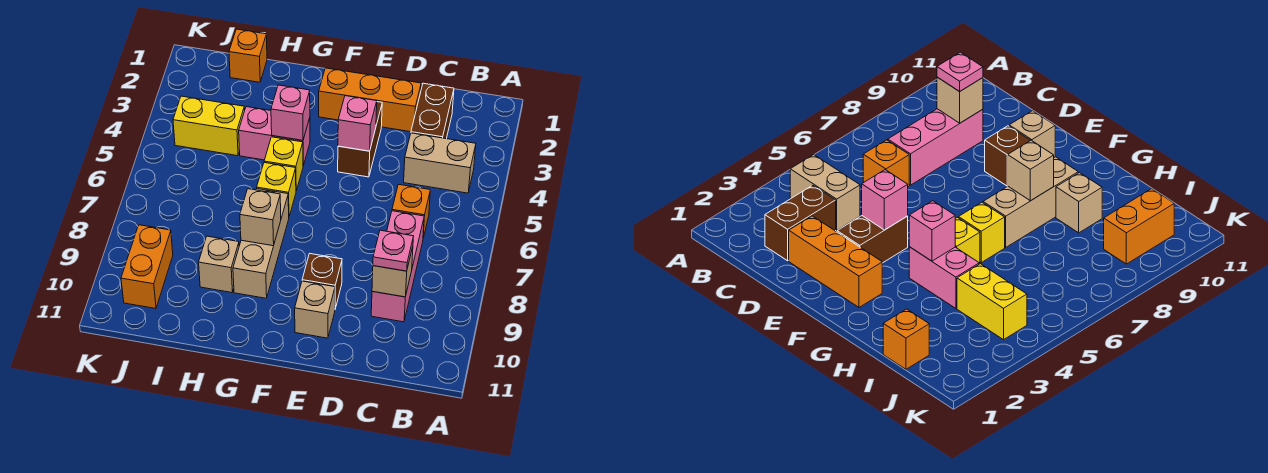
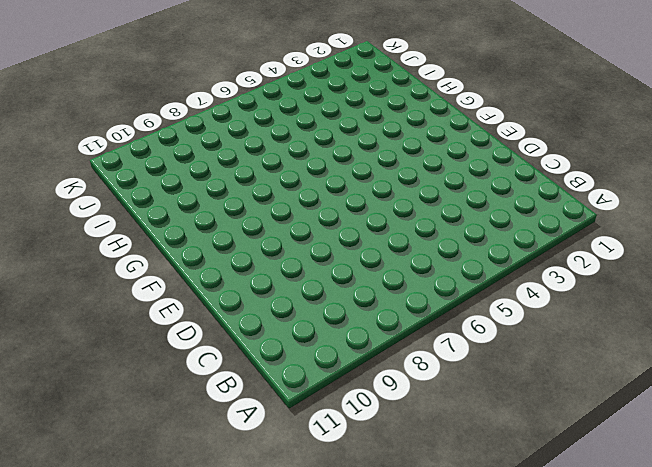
none -> tan brick B4:C4 level 1
none -> brown brick C2:C3 level 1
none -> orange brick C6 level 1

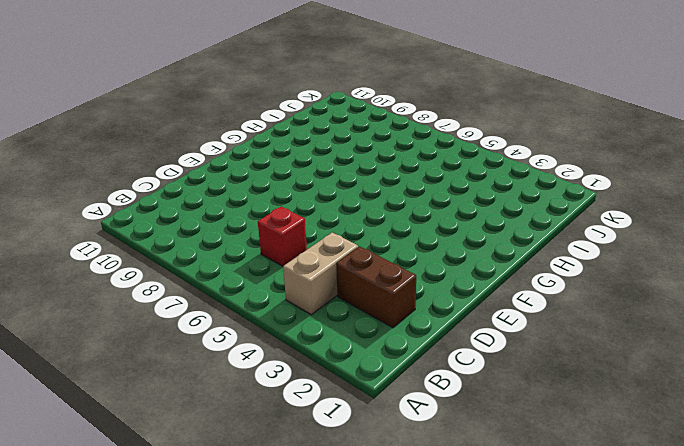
red brick C6 level 1 -> orange brick C6 level 1
none -> pink brick C7:C9 level 1
none -> orange brick D2:F2 level 1
none -> brown brick E3:E4 level 1

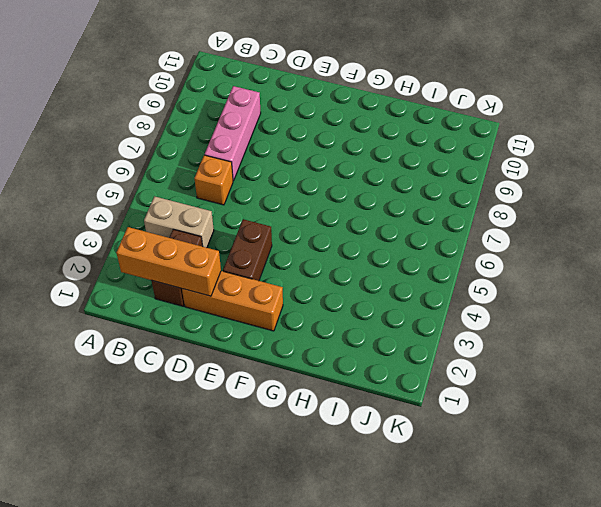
orange brick B2:D2 level 2 -> none
none -> brown brick E9 level 1
none -> tan brick E10 level 1
none -> pink brick G4:H4 level 1

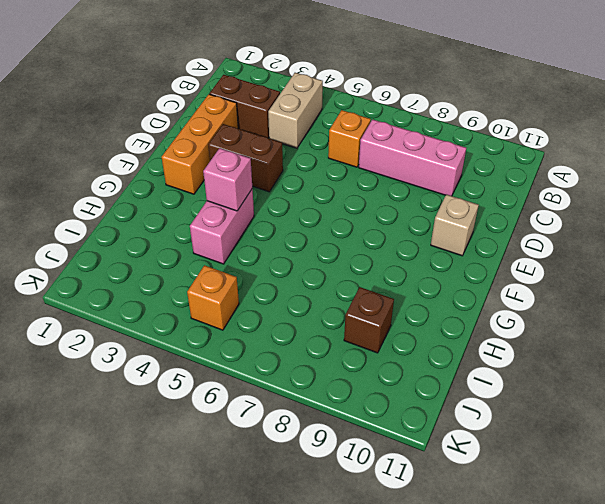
brown brick I9 level 1 -> brown brick E9 level 1
orange brick J5 level 1 -> orange brick I1 level 1
none -> yellow brick G5 level 1
none -> yellow brick G6 level 1
none -> tan brick G7:G9 level 1

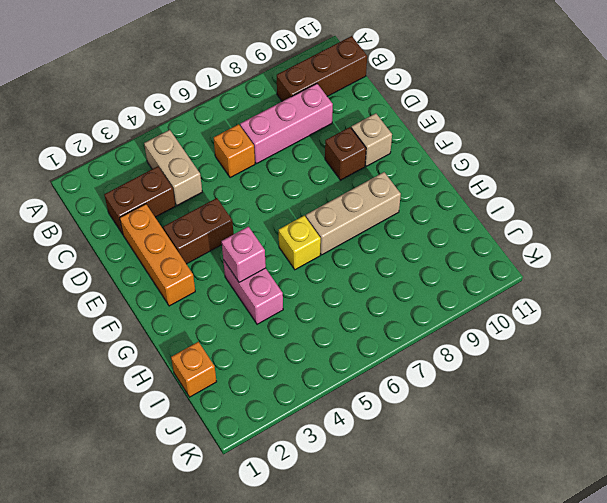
brown brick B9:B11 level 1 -> none
none -> yellow brick G5 level 1
none -> tan brick H9 level 1
none -> yellow brick I4:J4 level 1

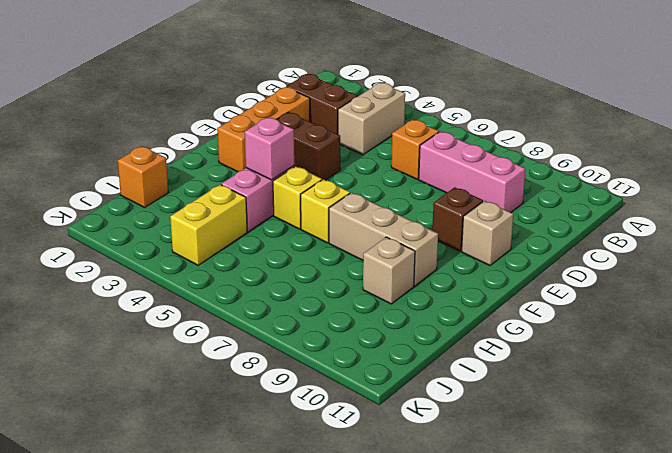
none -> orange brick J9:J10 level 1
none -> tan brick C9 level 2
none -> pink brick E4 level 2

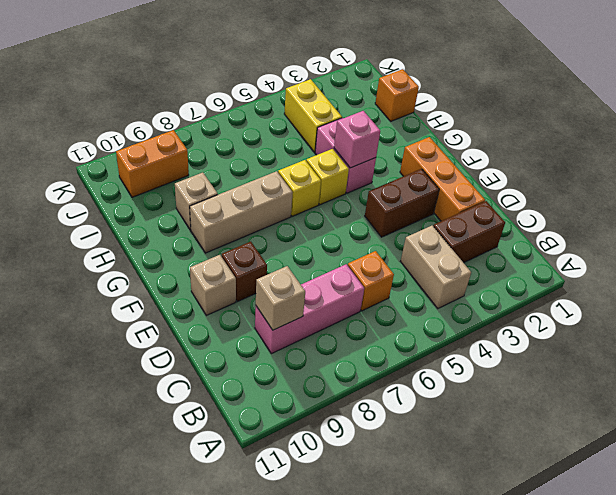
none -> pink brick E4 level 2
none -> tan brick G8 level 2
none -> pink plate C9 level 3

